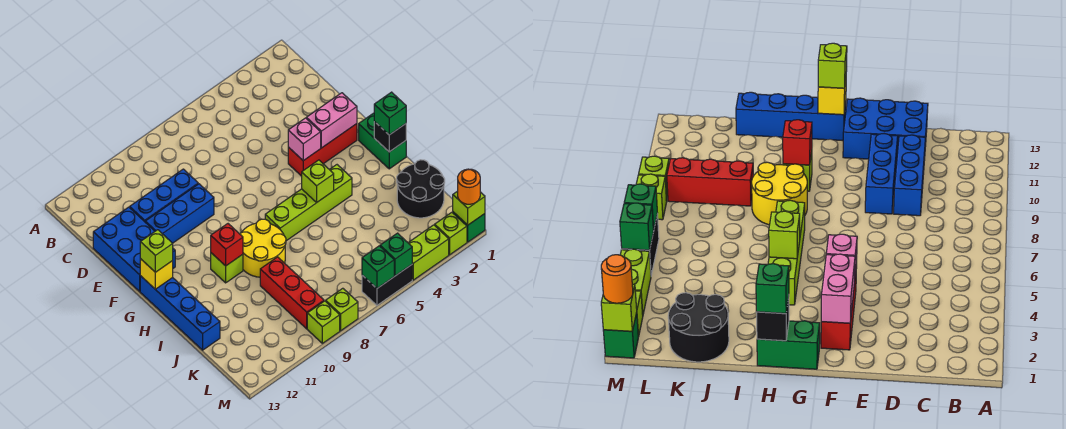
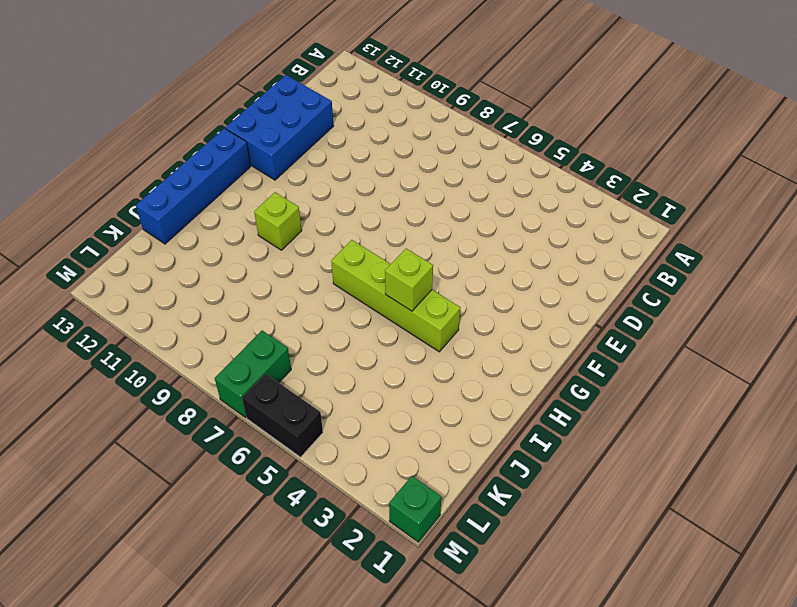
green brick L7:M7 level 1 -> green brick G1:H1 level 1
none -> blue brick D9:D11 level 1
none -> blue brick E9:E11 level 1
none -> red brick F2:F4 level 1

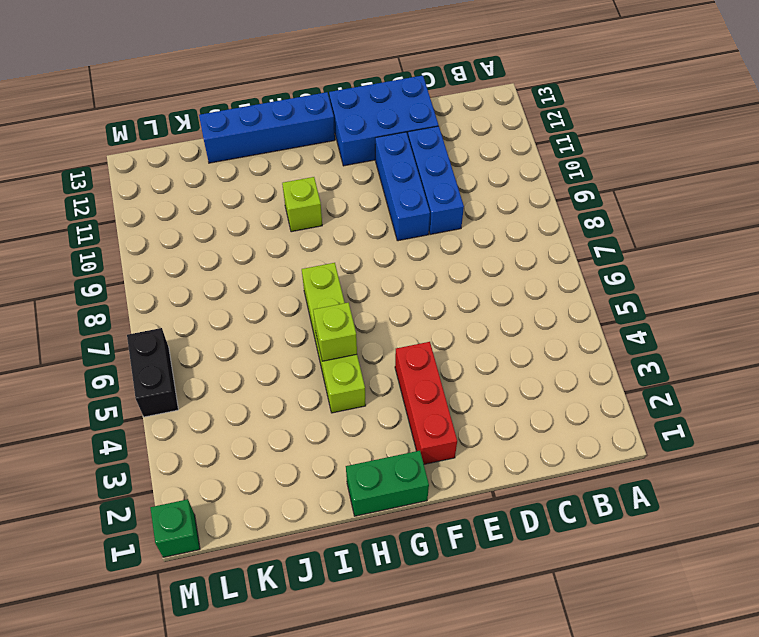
none -> yellow round brick H8:I9 level 1
none -> black round brick J1:K2 level 1
none -> red brick J9:L9 level 1

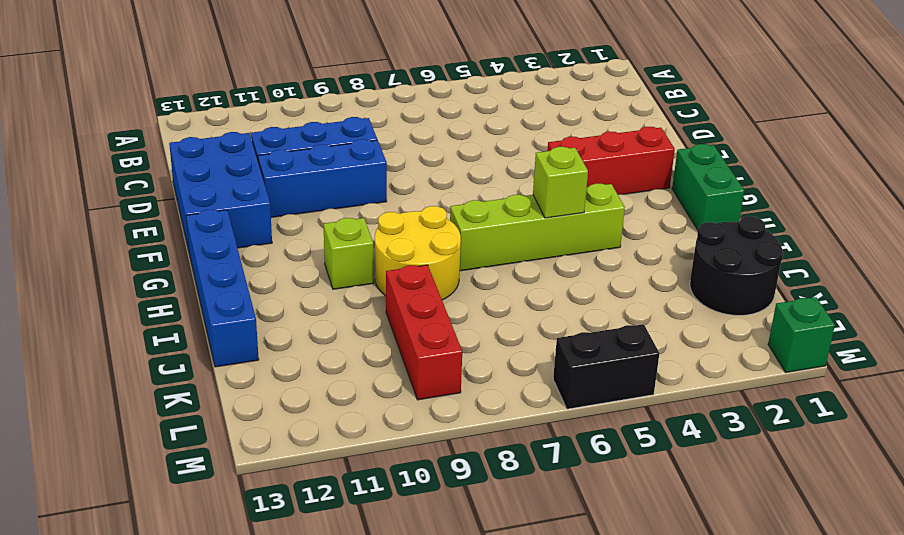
none -> lime brick M2 level 1
none -> lime brick M3:M4 level 1
none -> lime brick M8 level 1

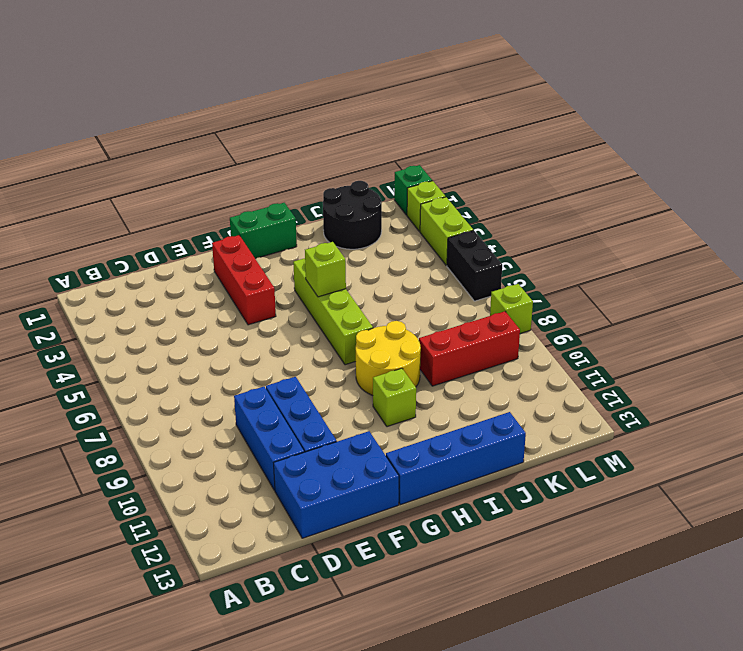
none -> lime brick M9 level 1
none -> pink brick F2:F3 level 2
none -> pink brick F4 level 2

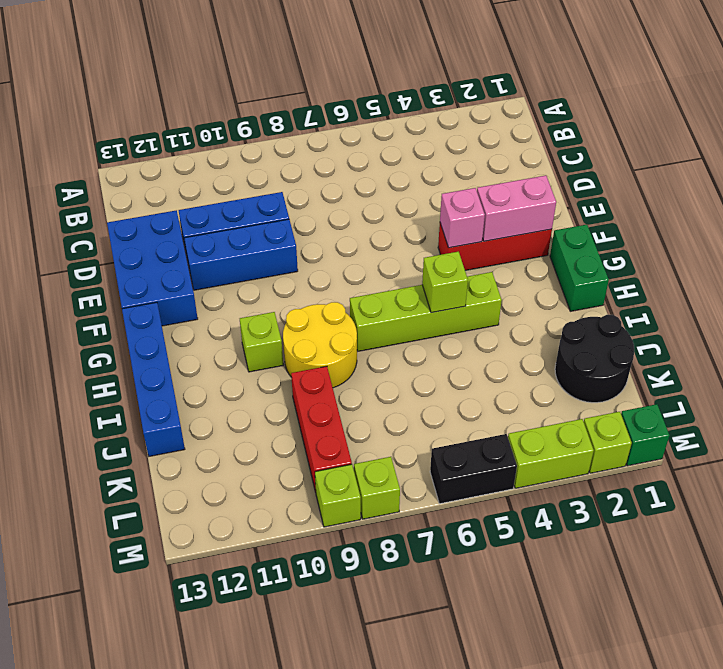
none -> yellow brick G13 level 2
none -> black brick H1 level 2
none -> red brick H10 level 2

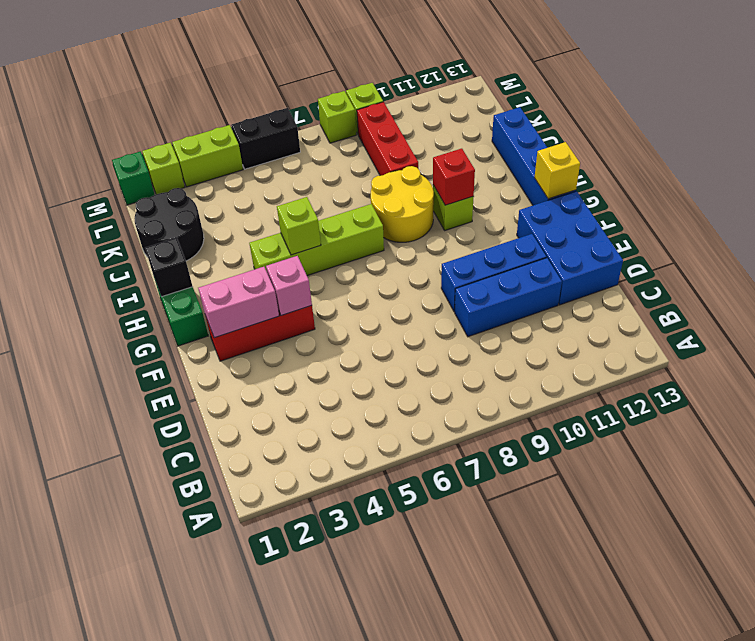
none -> lime brick M1 level 2
none -> green brick M5 level 2
none -> green brick M6 level 2

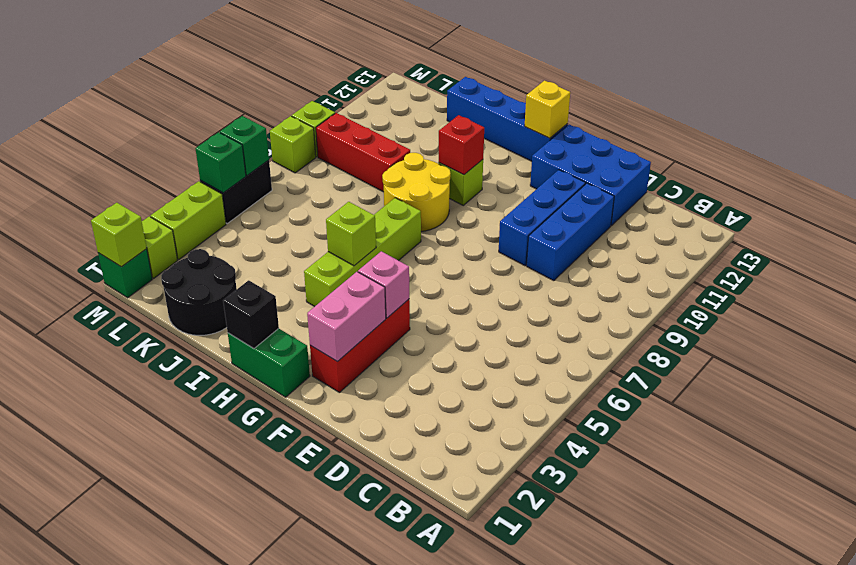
none -> lime brick G13 level 3
none -> green brick H1 level 3
none -> orange round brick M1 level 3

